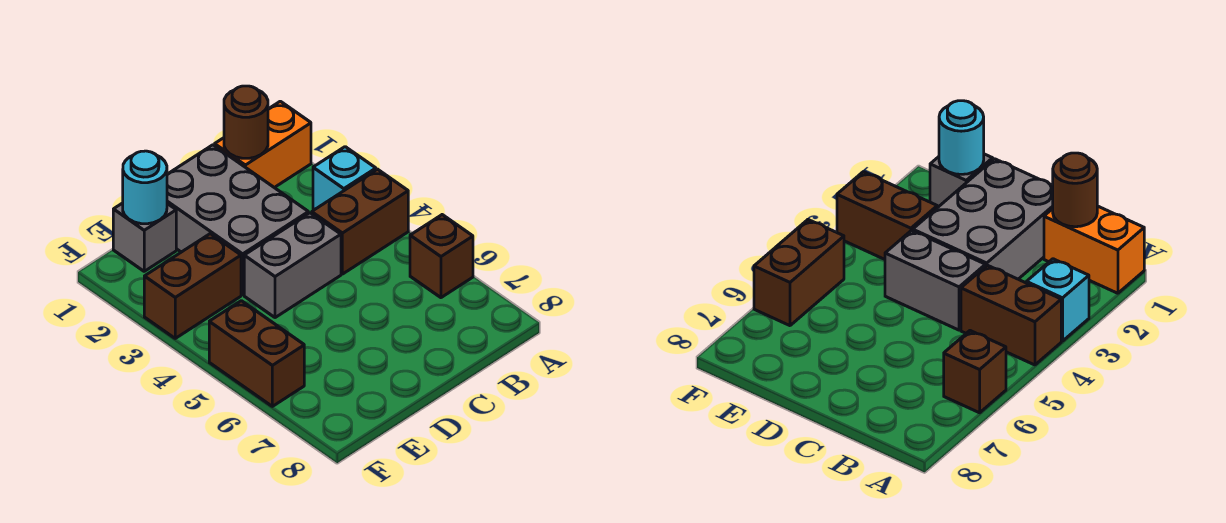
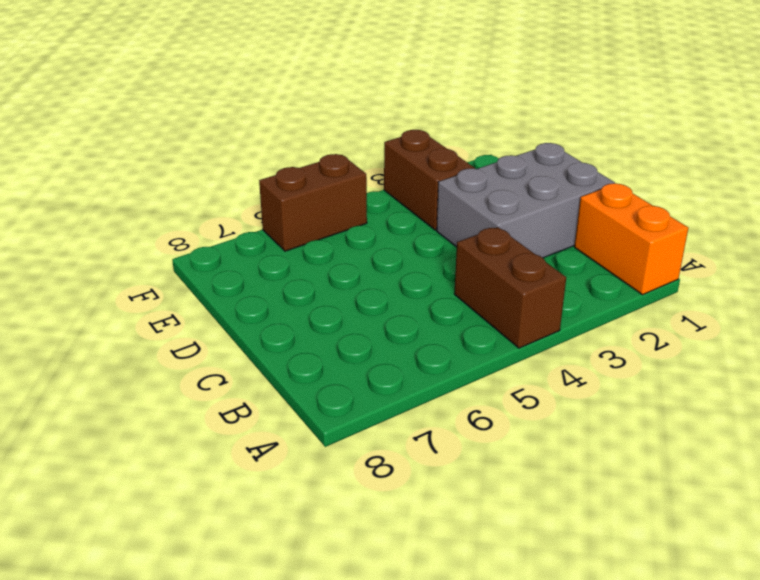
none -> cyan brick A3 level 1
none -> brown brick A6 level 1

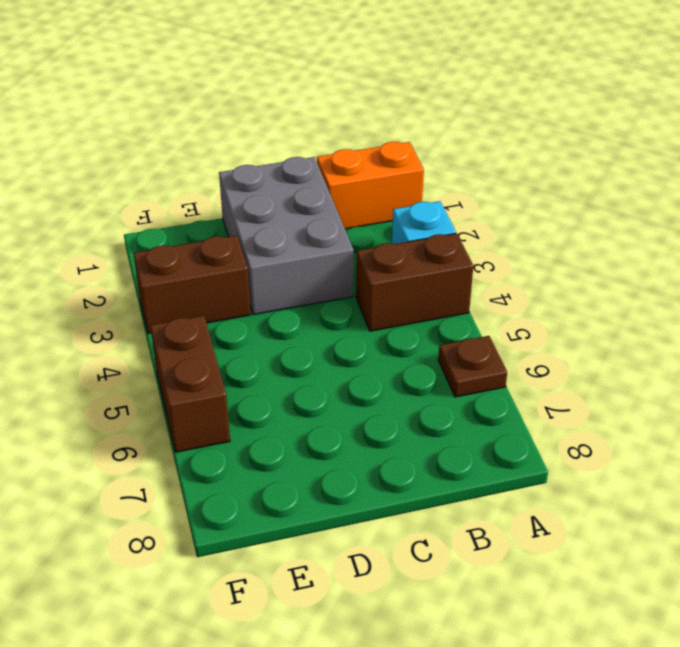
brown plate A6 level 1 -> brown brick A6 level 1
none -> grey brick C4:D4 level 1
none -> grey brick E1 level 1

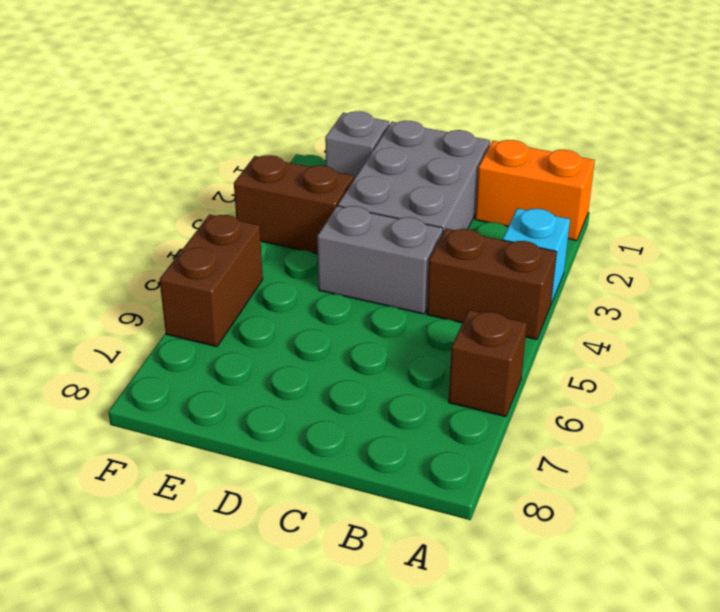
none -> brown round brick B1 level 2
none -> cyan round brick E1 level 2

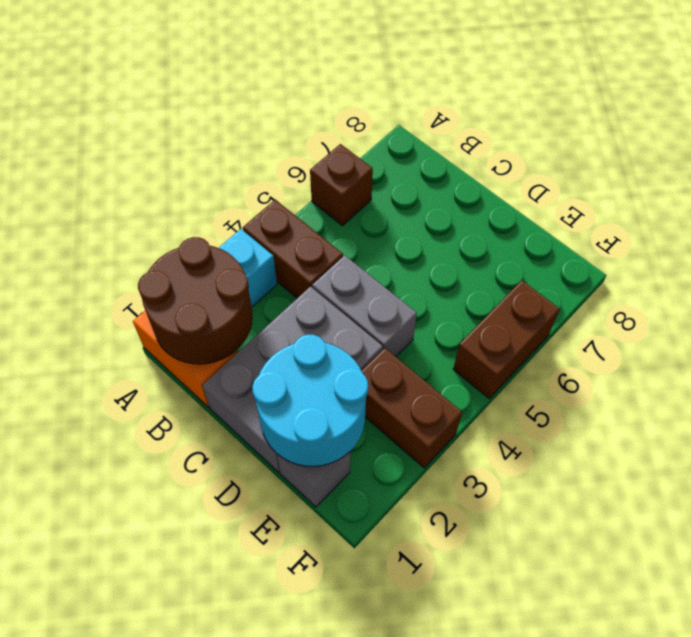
brown round brick A1:B2 level 2 -> brown round brick B1 level 2
cyan round brick D1:E2 level 2 -> cyan round brick E1 level 2

